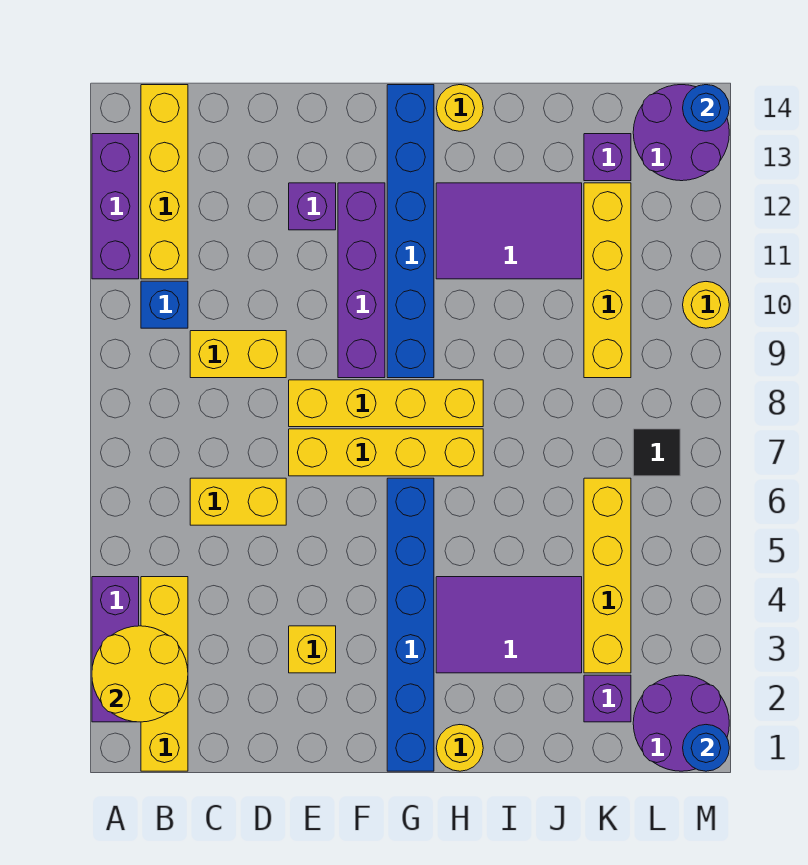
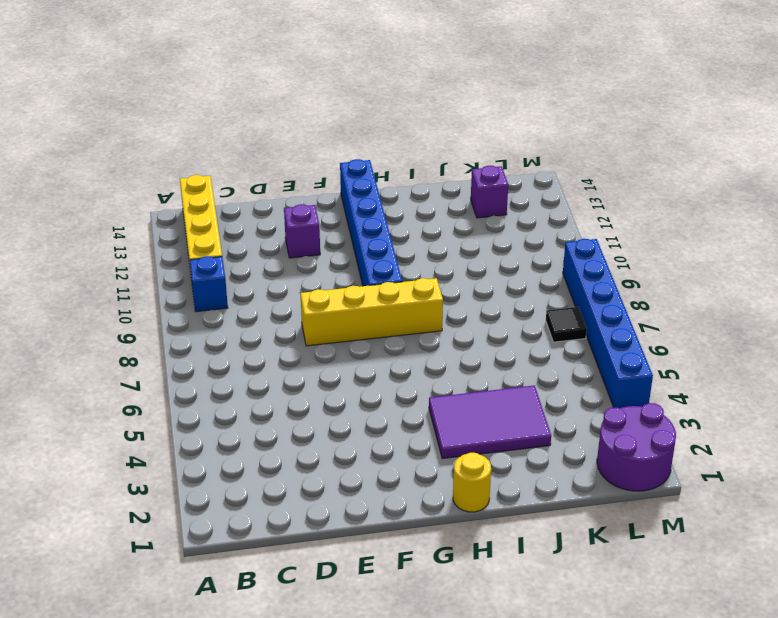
blue brick M4:M9 level 1 -> blue brick G1:G6 level 1
none -> purple brick A2:A4 level 1
none -> purple brick A11:A13 level 1
none -> yellow brick B1:B4 level 1

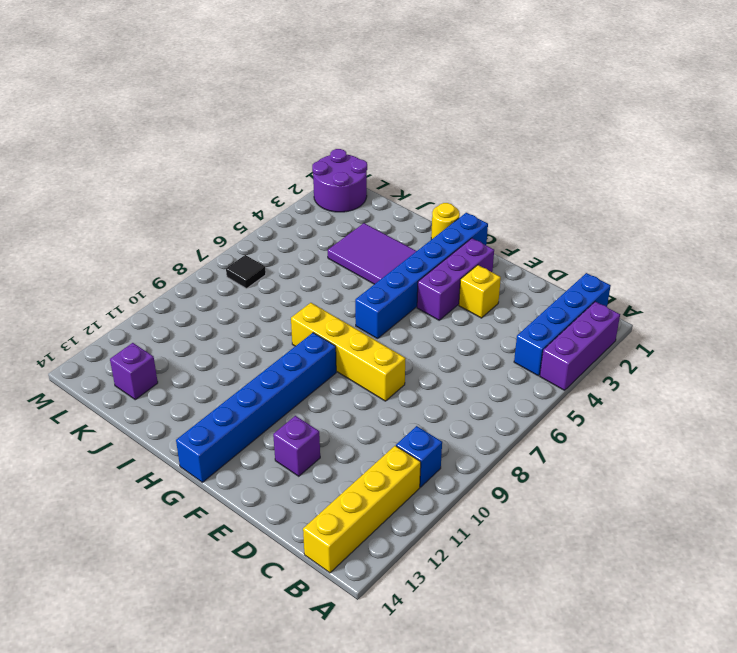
blue brick B1:B4 level 1 -> yellow brick B1:B4 level 1
purple brick F2:F4 level 1 -> purple brick A11:A13 level 1
none -> yellow brick C6:D6 level 1
none -> yellow brick C9:D9 level 1
none -> yellow brick E7:H7 level 1

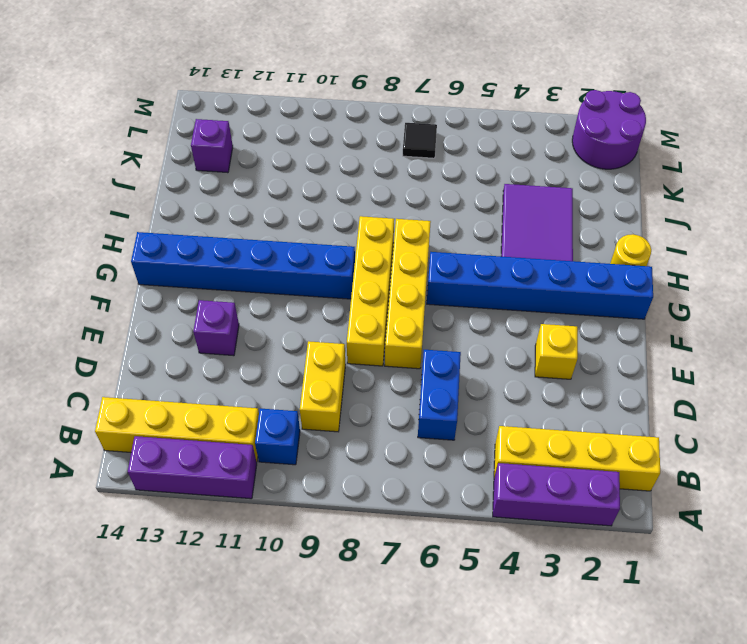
blue brick C6:D6 level 1 -> yellow brick C6:D6 level 1
none -> purple brick F9:F12 level 1
none -> purple tile H11:J12 level 1
none -> yellow round brick H14 level 1

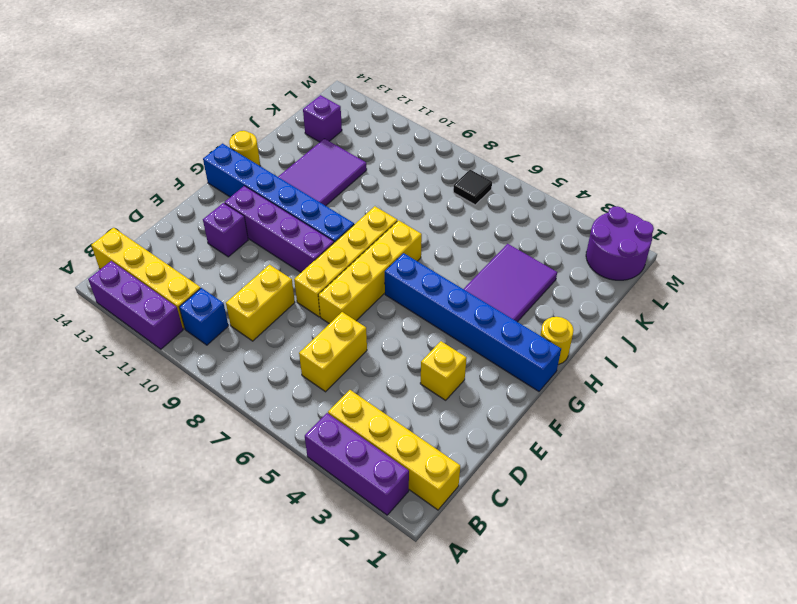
none -> purple brick K2 level 1
none -> yellow brick K3:K6 level 1
none -> yellow brick K9:K12 level 1

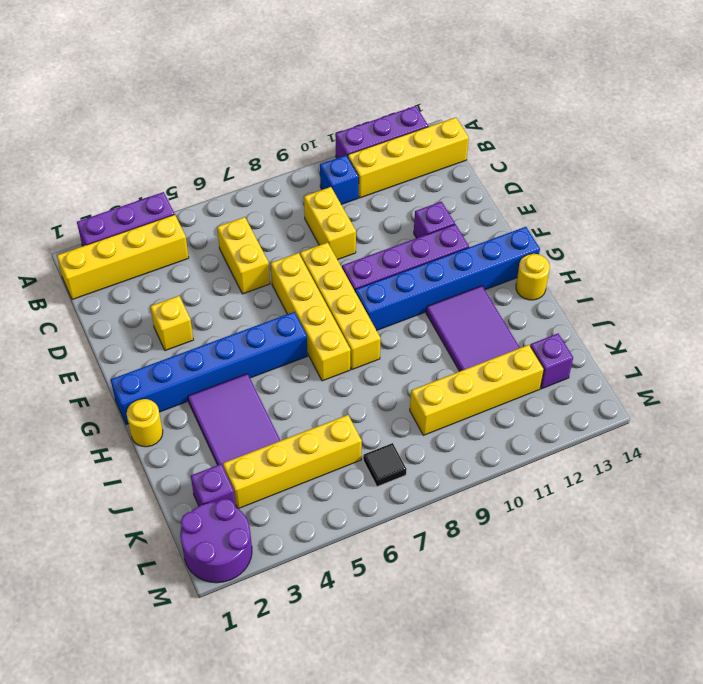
none -> purple round brick L13:M14 level 1
none -> yellow round brick M10 level 1
none -> yellow round brick A2:B3 level 2

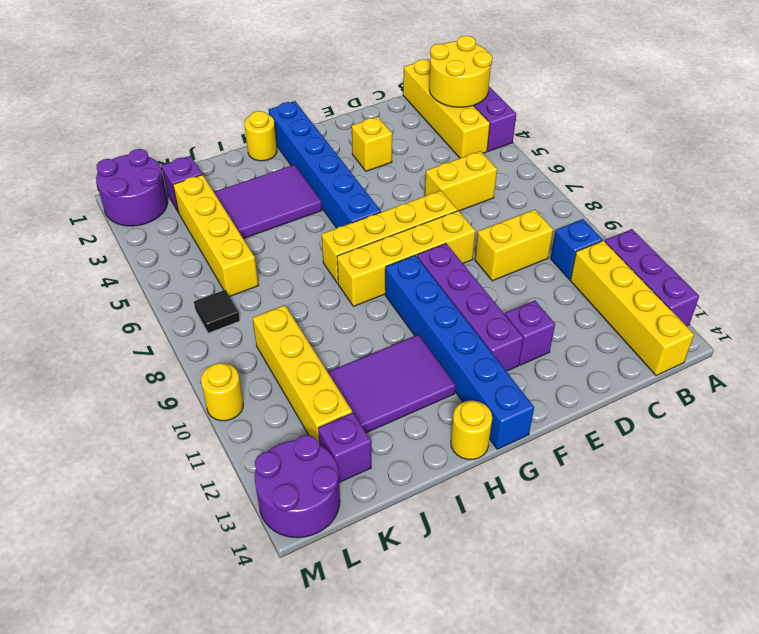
none -> blue round brick M1 level 2
none -> blue round brick M14 level 2

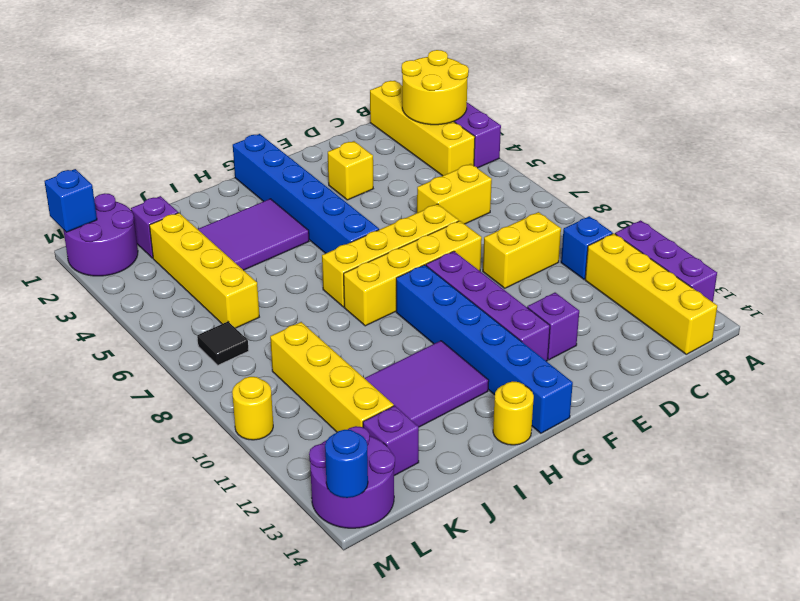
blue brick M1 level 2 -> blue round brick M1 level 2
none -> yellow round brick H1 level 1

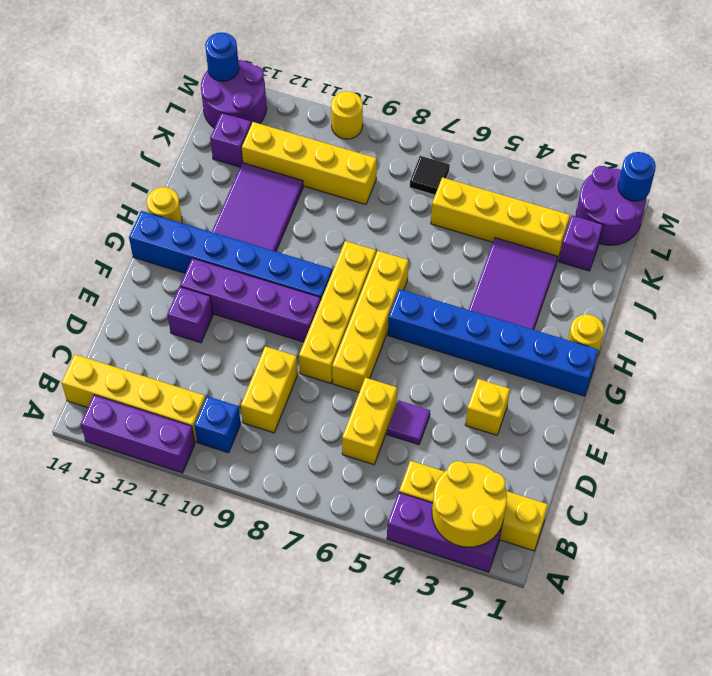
purple tile D5 level 1 -> none

